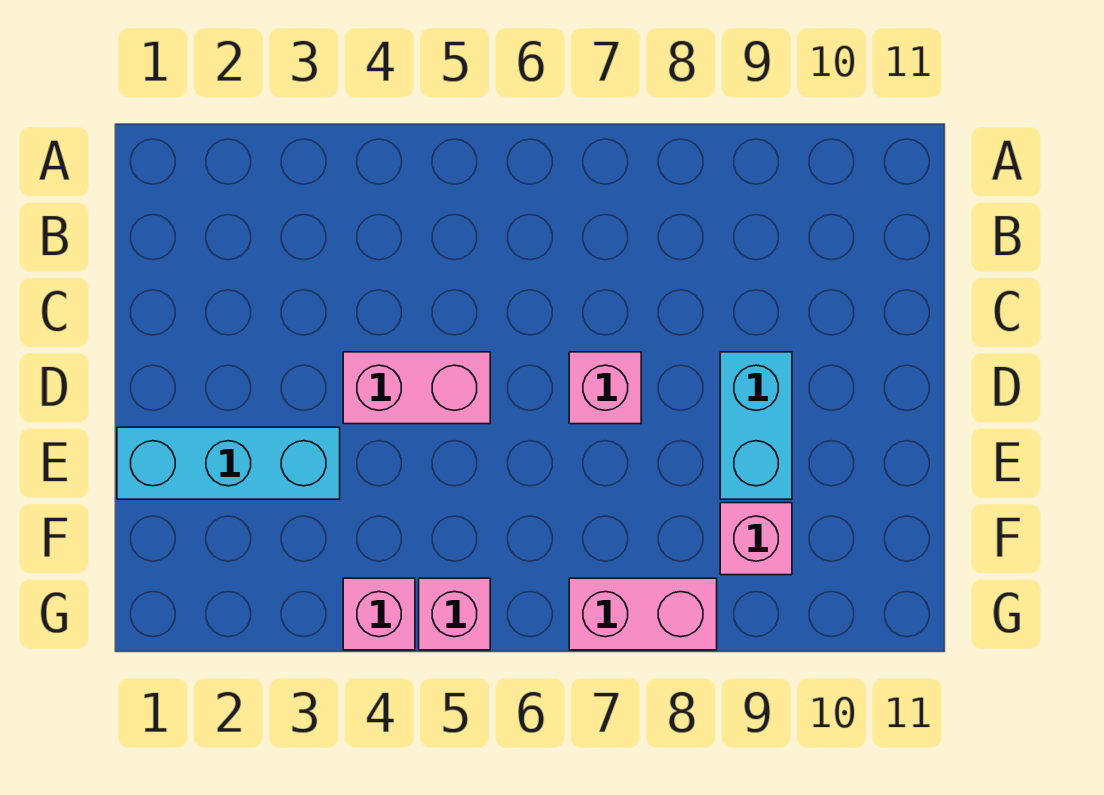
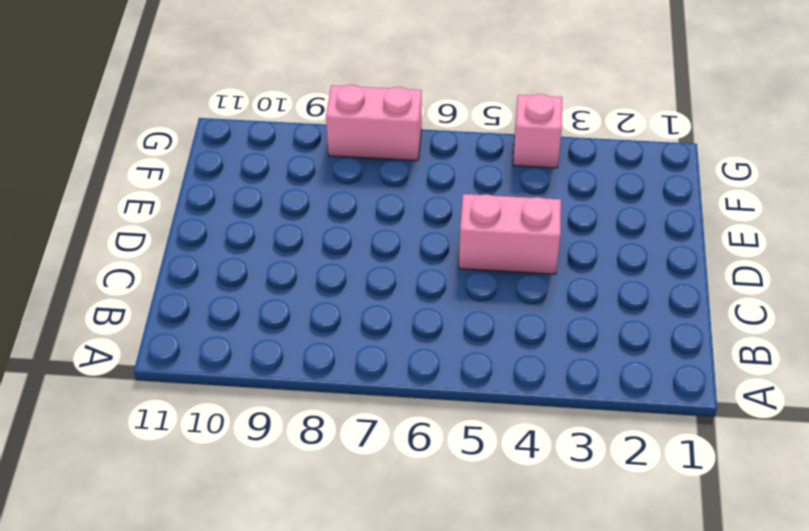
none -> pink brick D7 level 1
none -> cyan brick D9:E9 level 1

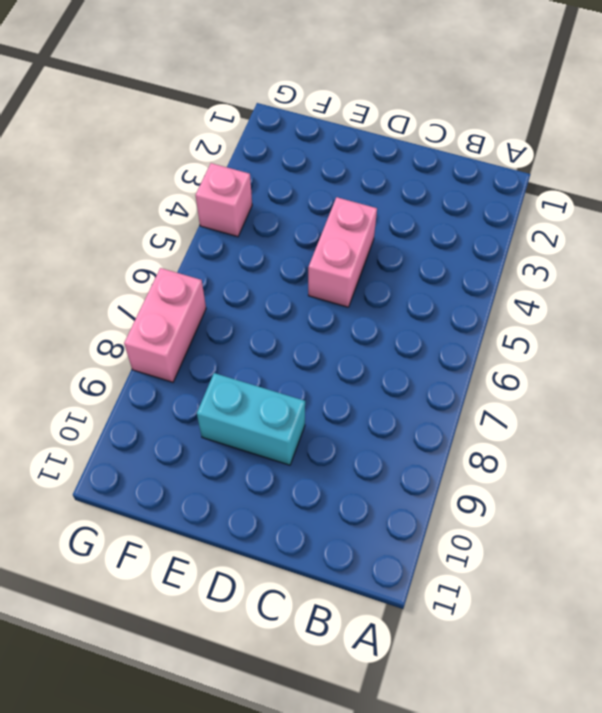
none -> pink brick D7 level 1
none -> cyan brick E1:E3 level 1

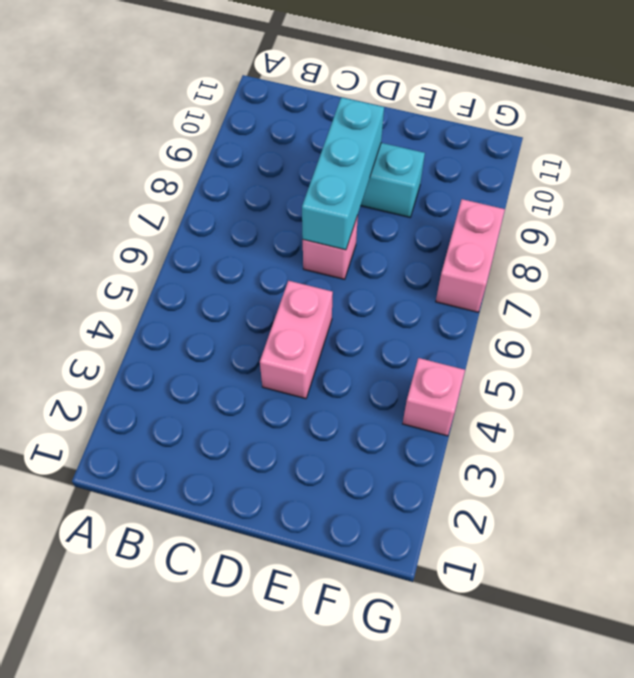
cyan brick D7:D9 level 2 -> cyan brick E1:E3 level 1
none -> pink brick F9 level 1
none -> pink brick G5 level 1

